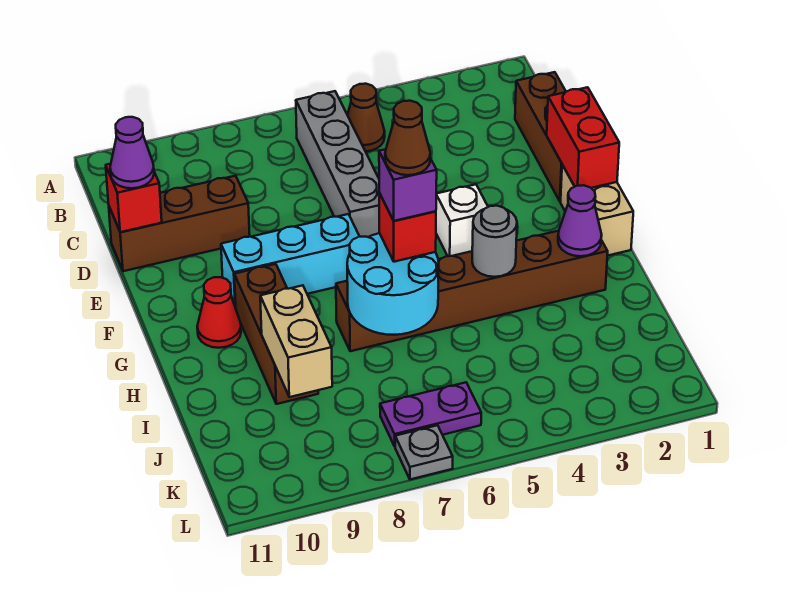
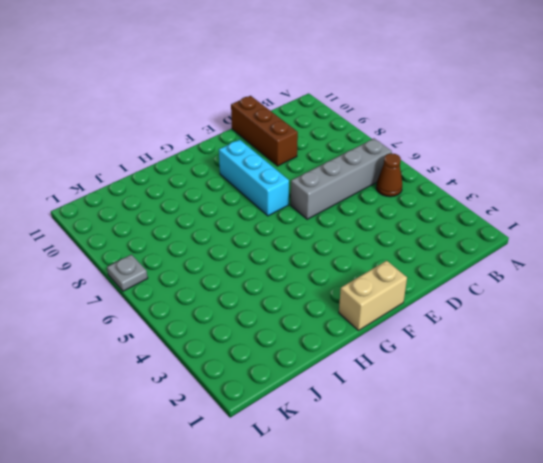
none -> brown brick C1:E1 level 1
none -> white brick F4 level 1
none -> brown brick G9:I9 level 1

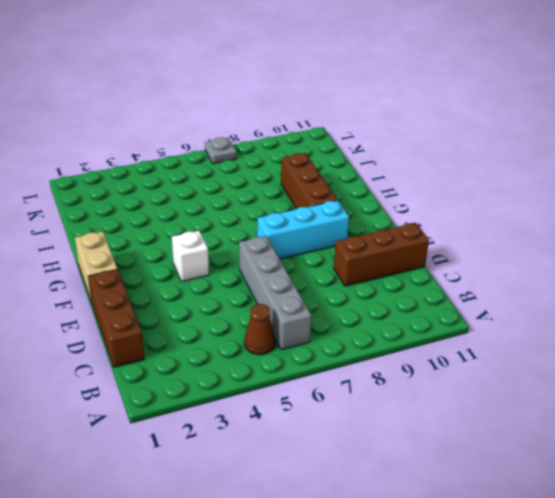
none -> red cone G10 level 1
none -> brown brick H2:H7 level 1
none -> purple plate K6:K7 level 1

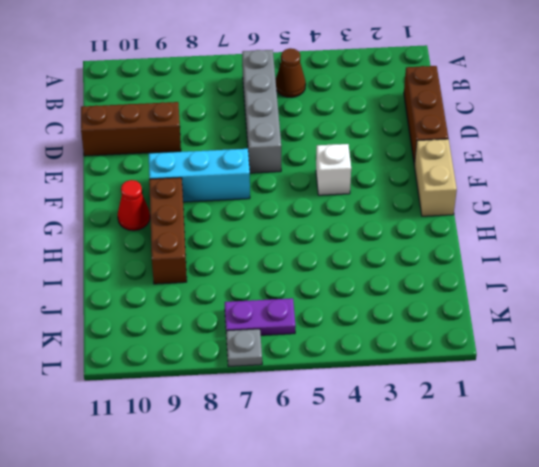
none -> brown brick H2:H7 level 1
none -> red brick D11 level 2
none -> red brick E1:F1 level 2

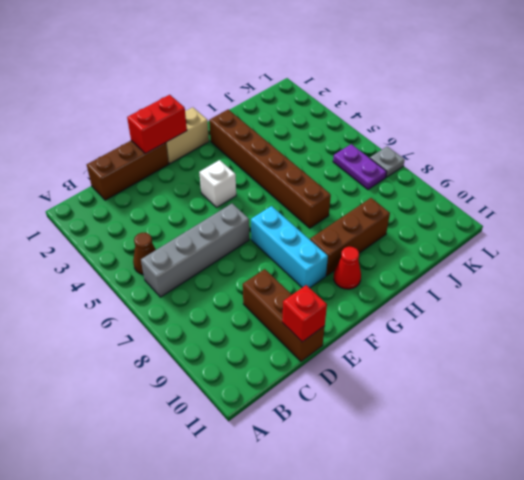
none -> purple cone H2 level 2
none -> grey round brick H4 level 2
none -> cyan round brick H6:I7 level 2

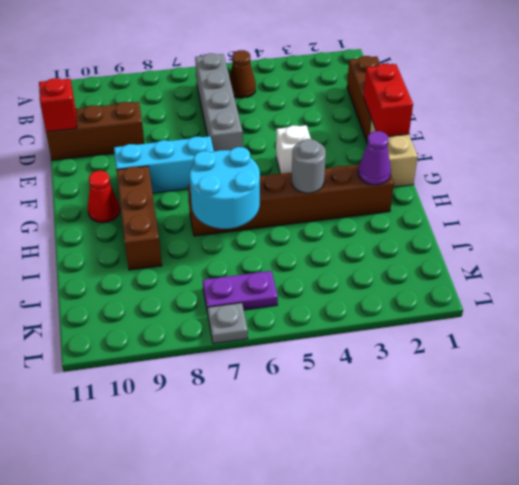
none -> tan brick I9:J9 level 2
none -> purple cone D11 level 3
none -> red brick H6 level 3

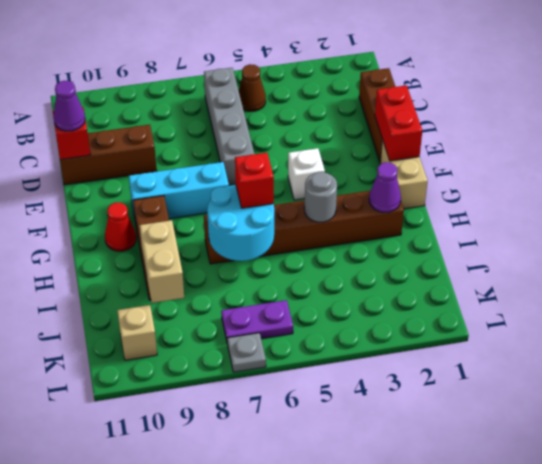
tan brick K10 level 1 -> none
none -> purple brick H6 level 4
none -> brown cone H6 level 5

